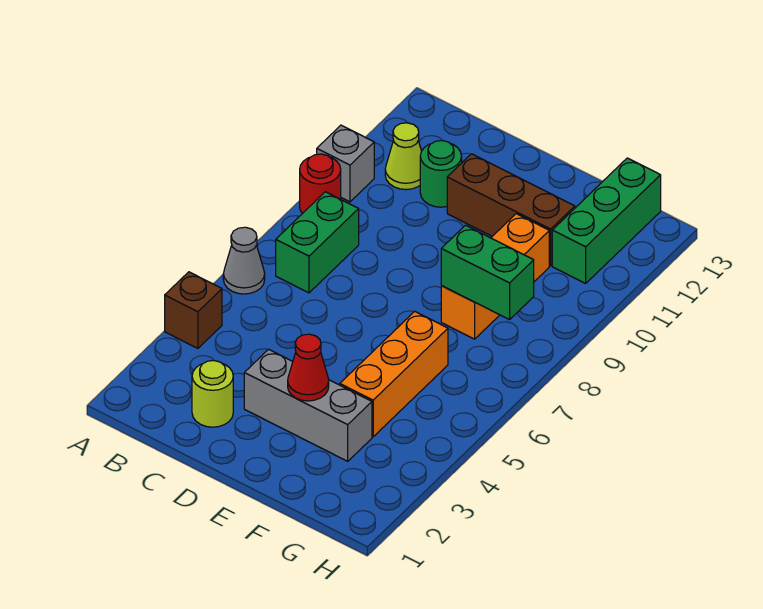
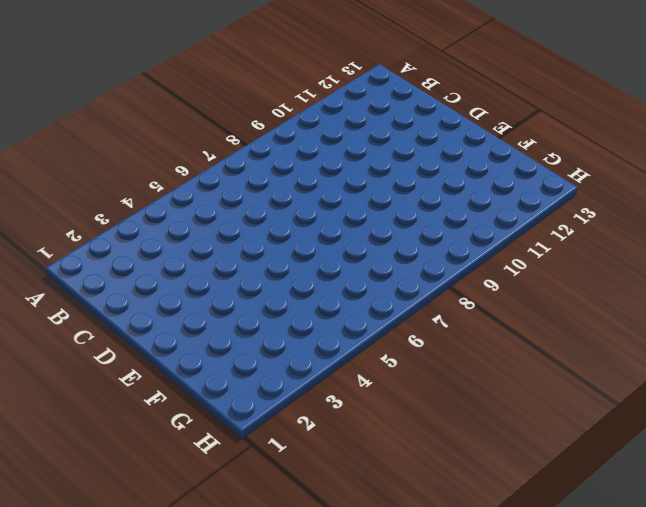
none -> brown brick A4 level 1
none -> grey cone A6 level 1
none -> red round brick A9 level 1

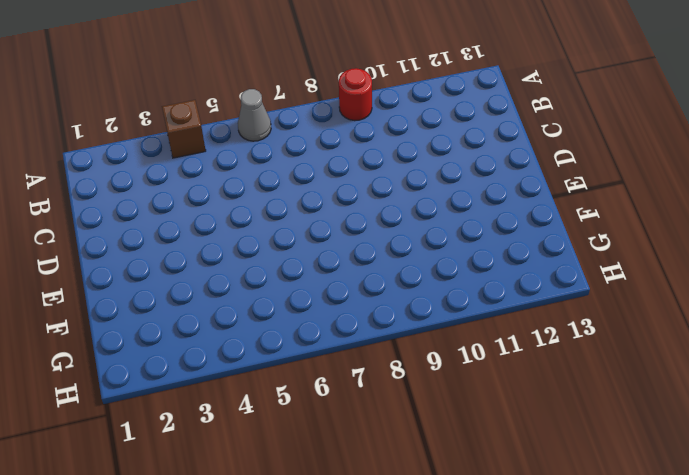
none -> grey brick A10 level 1
none -> green brick B7:B8 level 1
none -> lime cone B11 level 1

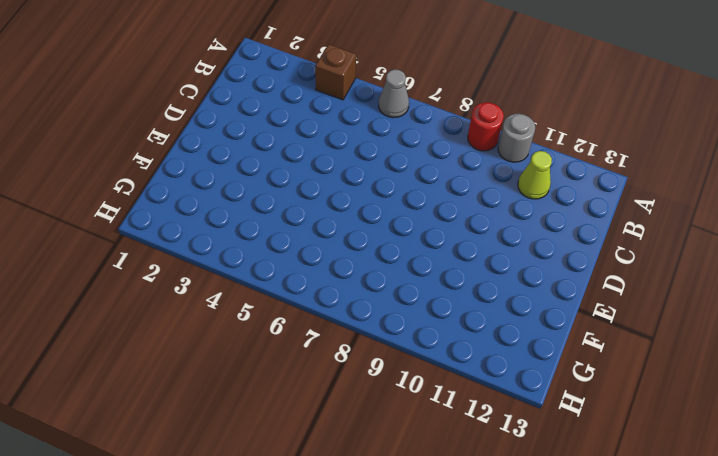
grey round brick A10 level 1 -> grey brick A10 level 1
none -> green brick B7:B8 level 1
none -> lime round brick C2 level 1
none -> green round brick C11 level 1

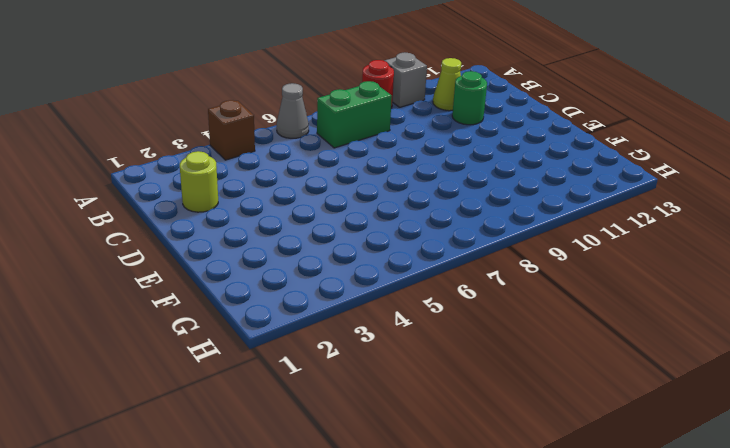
none -> grey brick D3:F3 level 1
none -> brown brick D11:F11 level 1
none -> orange brick F4:F6 level 1

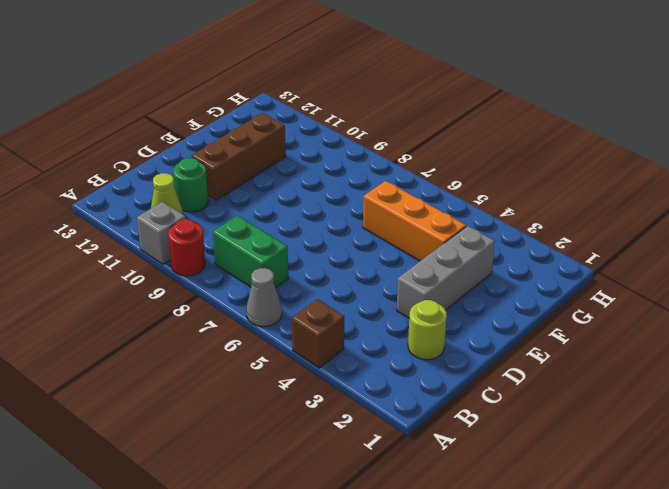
none -> orange brick F8:F10 level 1
none -> green brick G11:G13 level 1
none -> red cone E3 level 2

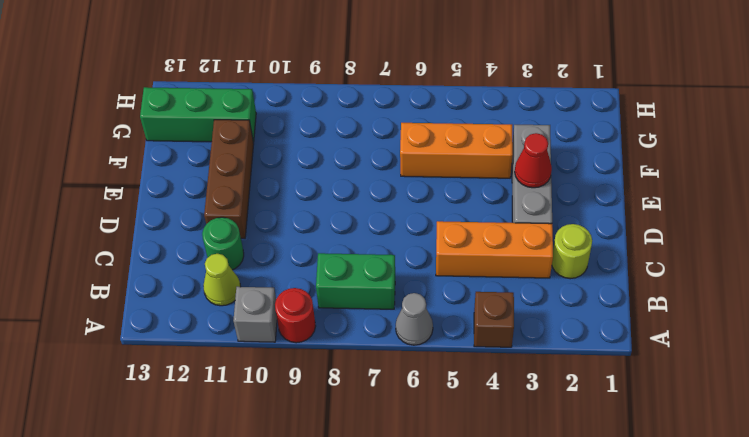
orange brick C3:C5 level 1 -> orange brick F8:F10 level 1
none -> green brick F8:G8 level 2

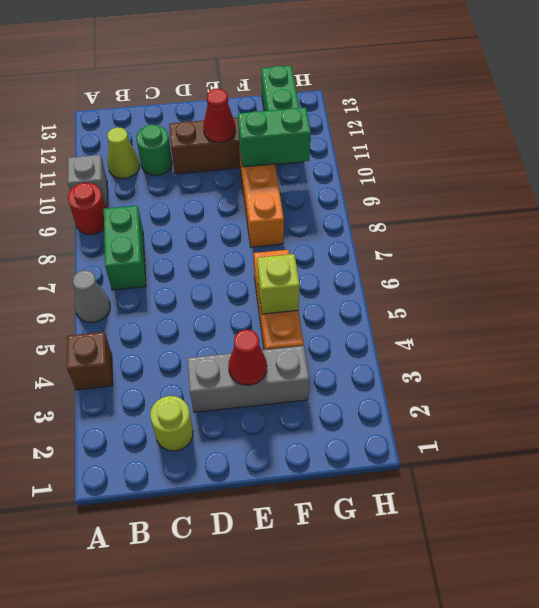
red cone E11 level 2 -> none
lime brick F5 level 2 -> none
green brick F10:G10 level 2 -> green brick F8:G8 level 2

